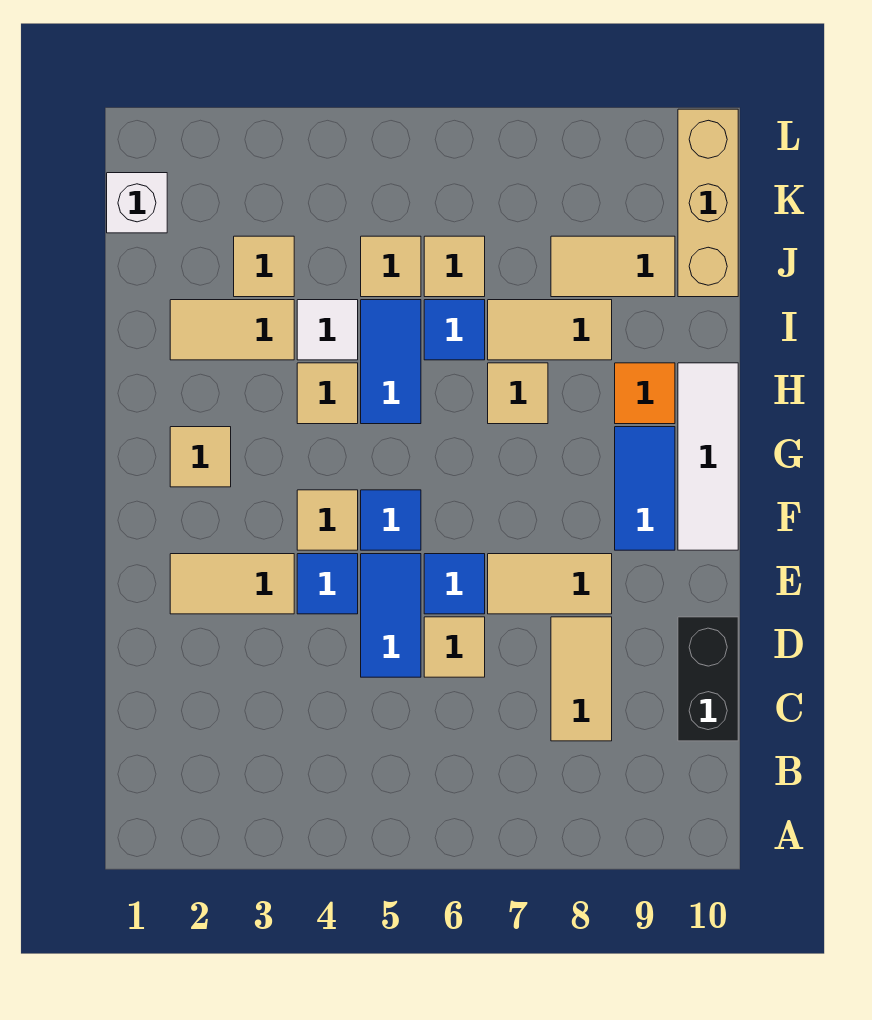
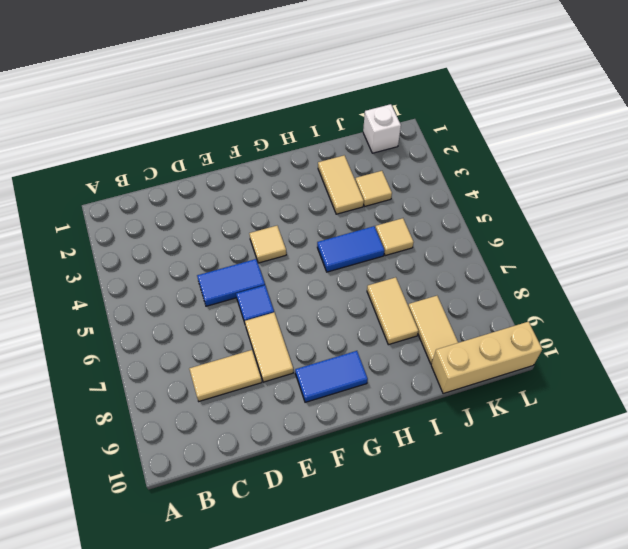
none -> black brick C10:D10 level 1
none -> tan tile D6 level 1
none -> tan tile E2:E3 level 1

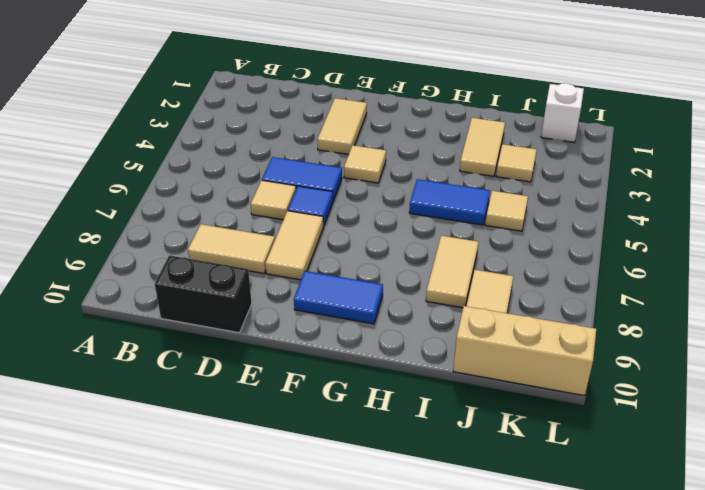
none -> blue tile E4 level 1
none -> blue tile F5 level 1
none -> white tile F10:H10 level 1

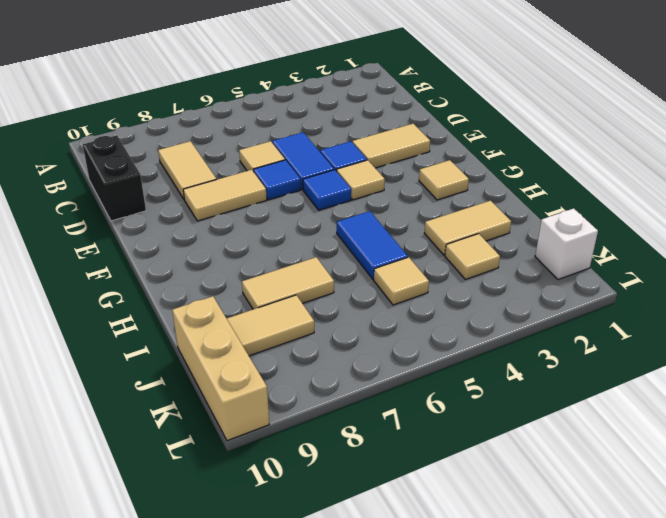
none -> blue tile F9:G9 level 1
none -> white tile F10:H10 level 1
none -> tan tile H4 level 1

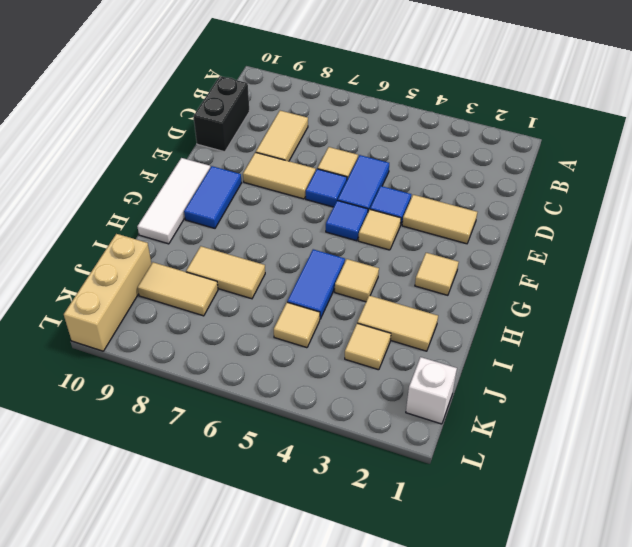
none -> tan tile H7 level 1
none -> orange tile H9 level 1
none -> white tile I4 level 1

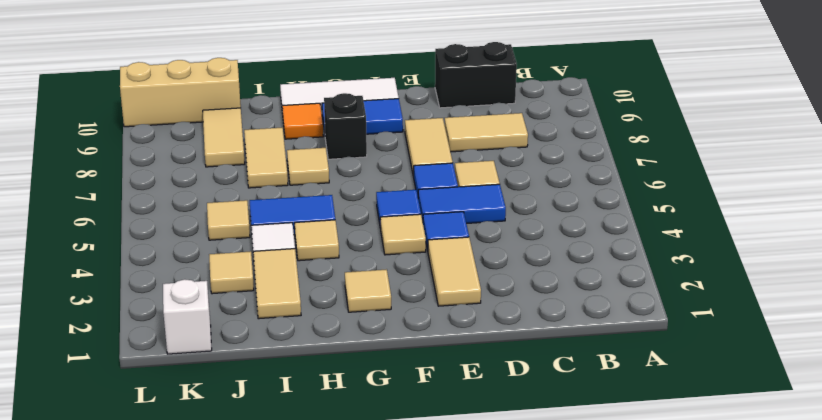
black brick G8 level 1 -> none
none -> blue tile I6 level 1
none -> tan tile J6 level 1

